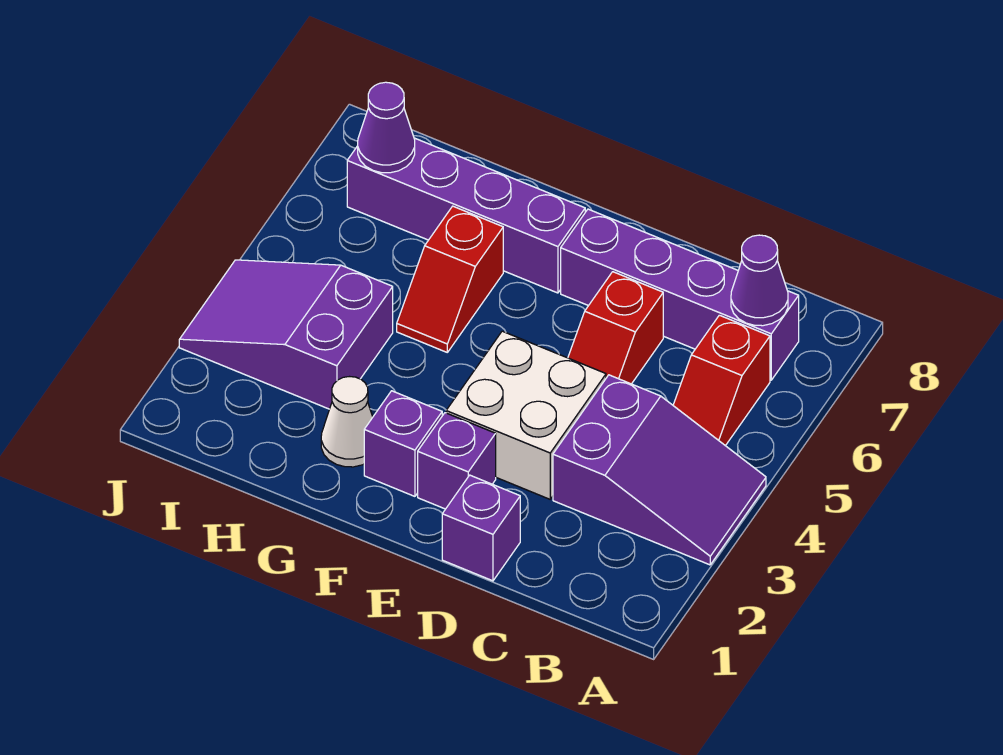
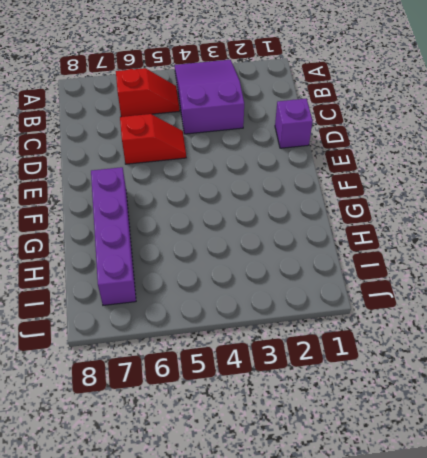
none -> purple brick B7:E7 level 1
none -> white brick D3:E4 level 1
none -> purple brick E2 level 1

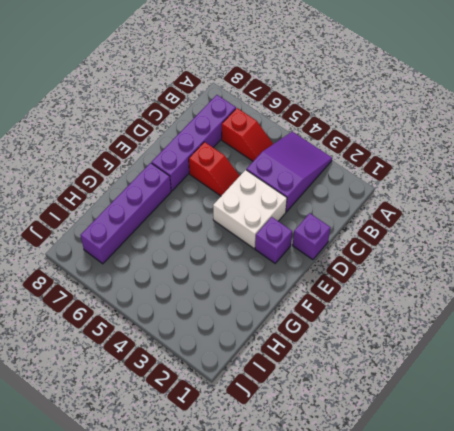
none -> purple brick F2 level 1
none -> white cone G2 level 1
none -> red slope G5:G6 level 1 top 6

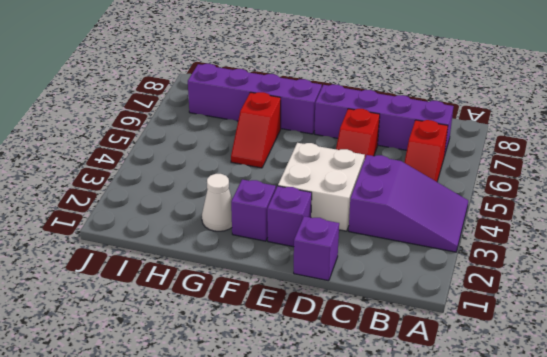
none -> purple slope H3:J4 level 1 top H
none -> purple cone B7 level 2
none -> purple cone I7 level 2

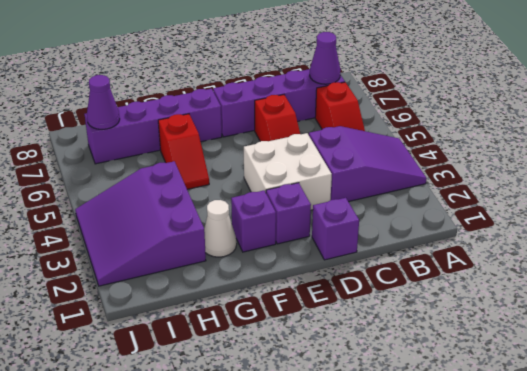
purple slope H2:J4 level 1 top H -> purple slope H3:J4 level 1 top H

